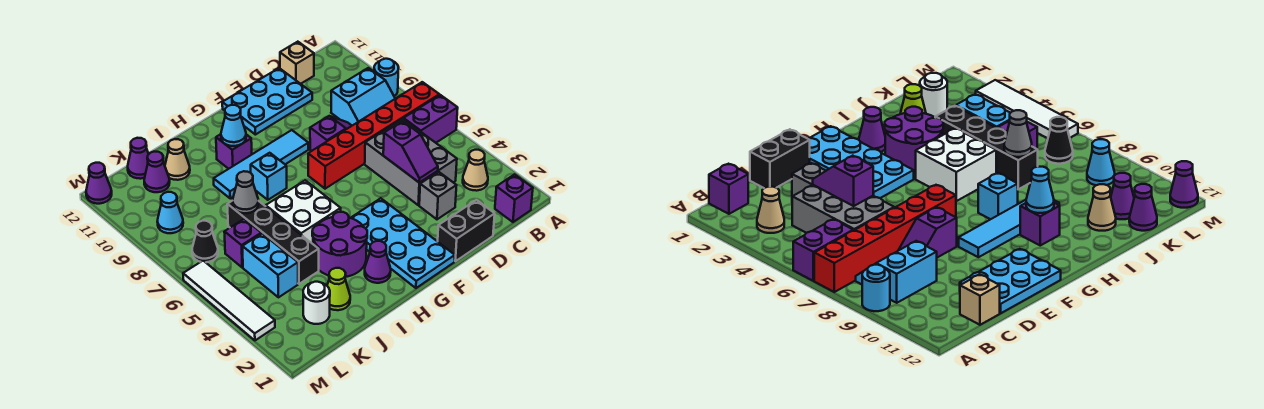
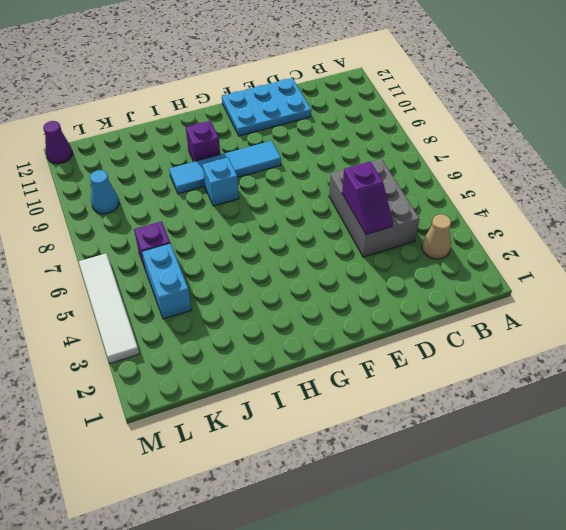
none -> purple brick A6:B6 level 1
none -> red brick A7:F7 level 1
none -> cyan round brick A9 level 1
none -> purple brick B1 level 1

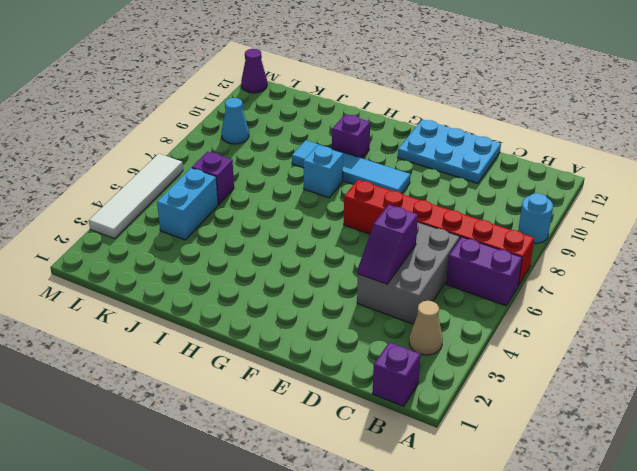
none -> cyan slope B8:C9 level 1 top 9
none -> tan brick C12 level 1
none -> black brick D1:E1 level 1
none -> grey brick D3 level 1

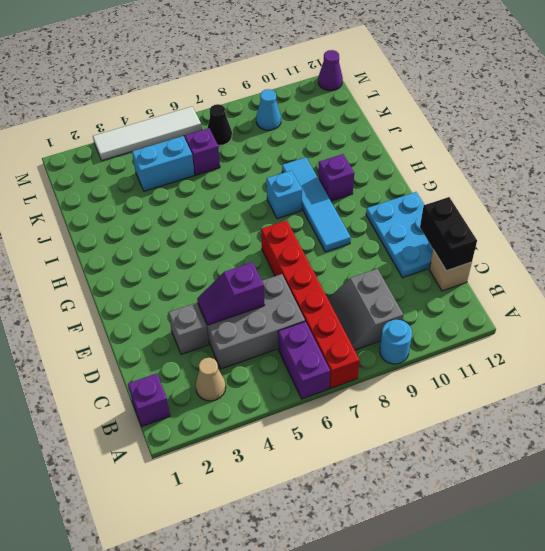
grey slope B8:C9 level 1 top 9 -> cyan slope B8:C9 level 1 top 9
black brick C12:D12 level 2 -> black brick D1:E1 level 1
none -> purple slope D8:E8 level 1 top E
none -> cyan plate F1:G4 level 1
none -> purple cone H2 level 1
none -> purple round brick H3:I4 level 1

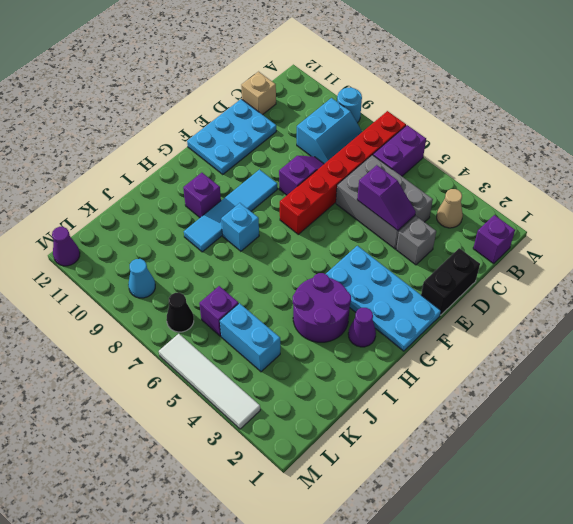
none -> white brick H5:I6 level 1
none -> lime cone J2 level 1
none -> black brick J4:J7 level 1
none -> tan cone J11 level 1

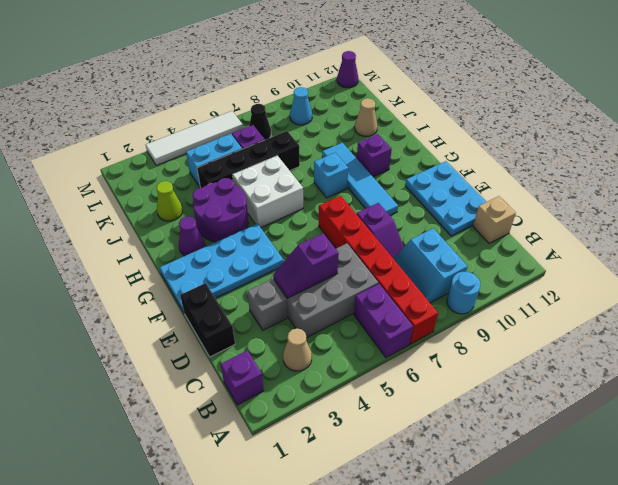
none -> white round brick K2 level 1
none -> purple cone K11 level 1
none -> purple cone K12 level 1
none -> cyan cone H10 level 2

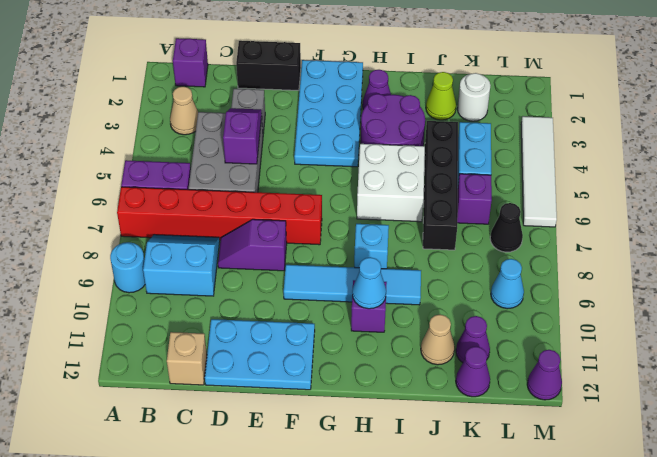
none -> grey cone J7 level 2

